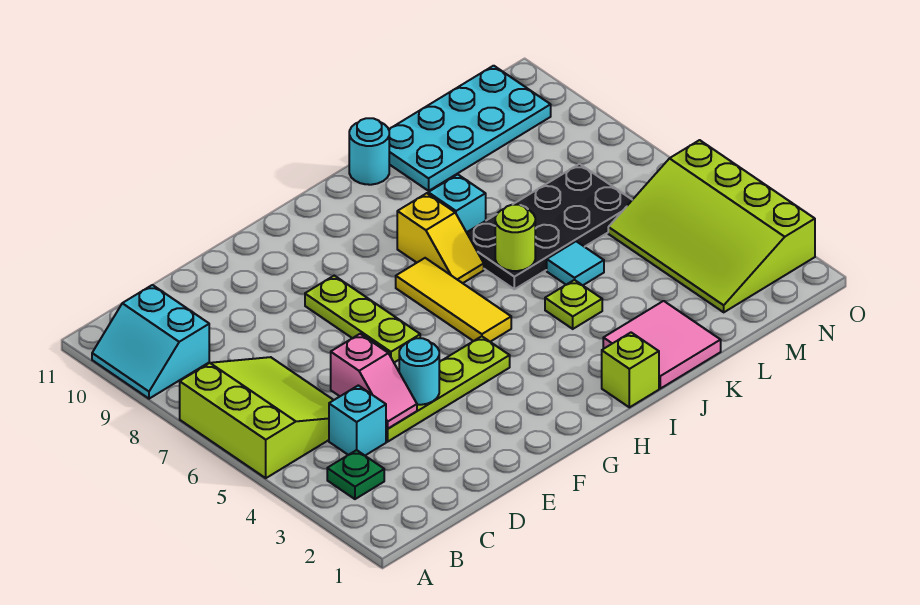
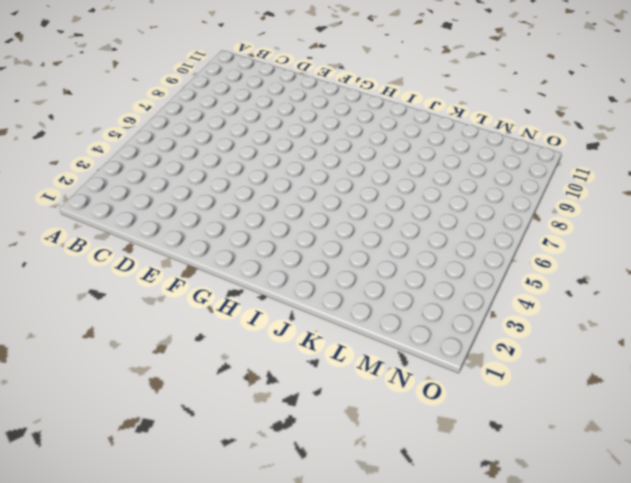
none -> lime slope A5:C7 level 1 top A
none -> cyan slope A9:B10 level 1 top B
none -> green plate B3 level 1

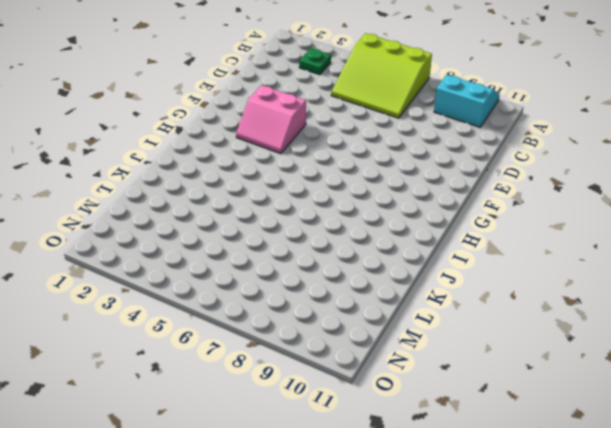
pink slope F3:G4 level 1 top F -> lime plate D4:G4 level 1
none -> cyan brick C4 level 1
none -> lime plate F6:F8 level 1
none -> yellow tile H5:H7 level 1

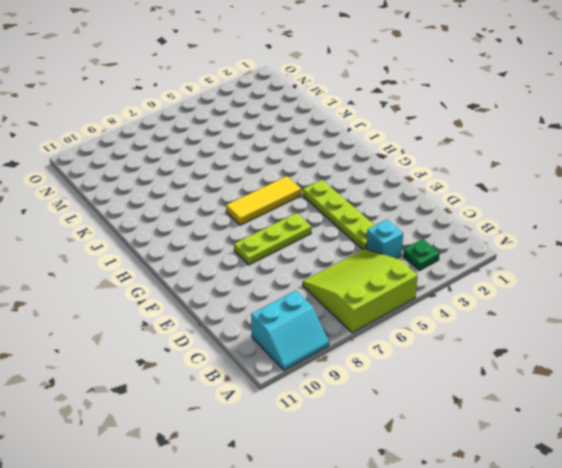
none -> lime brick I1 level 1
none -> yellow slope I7:I8 level 1 top 8
none -> pink tile J1:K2 level 1

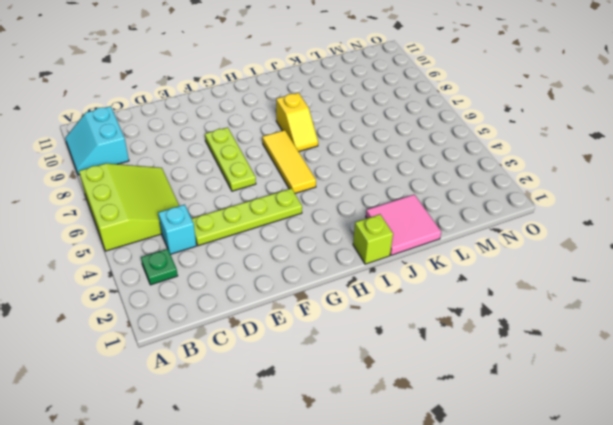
none -> lime plate J4 level 1
none -> black plate J6:M7 level 1
none -> cyan brick J8 level 1

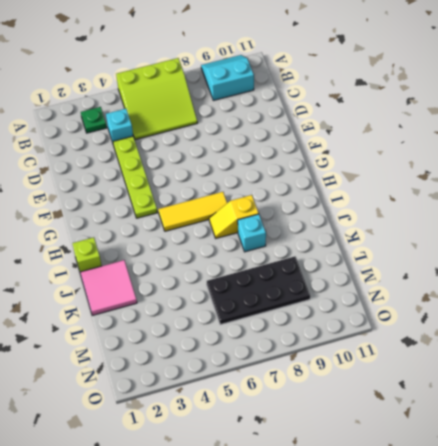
black plate L6:M9 level 1 -> black plate J6:M7 level 1
none -> lime plate F6:F8 level 1
none -> lime plate J4 level 1
none -> cyan round brick J11 level 1

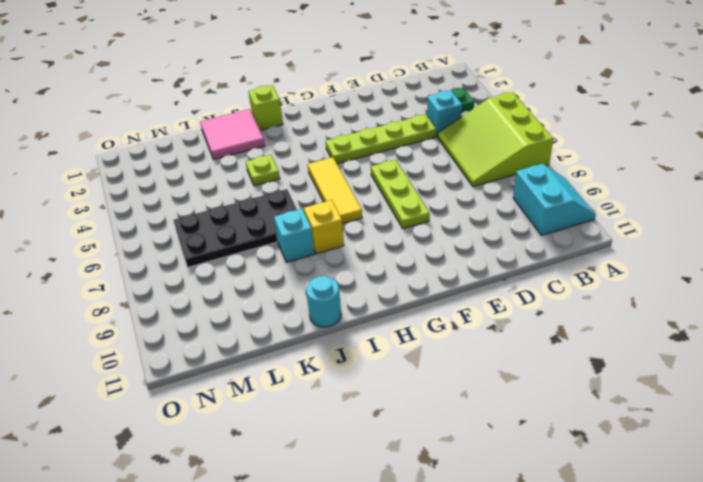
none -> cyan tile K5 level 1
none -> cyan plate K10:N11 level 1
none -> lime slope M2:O5 level 1 top O

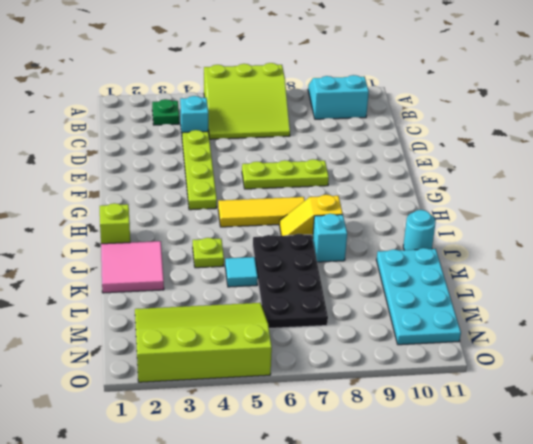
none -> pink slope D4:D5 level 2 top 5
none -> cyan round brick E4 level 2
none -> lime round brick J6 level 2

